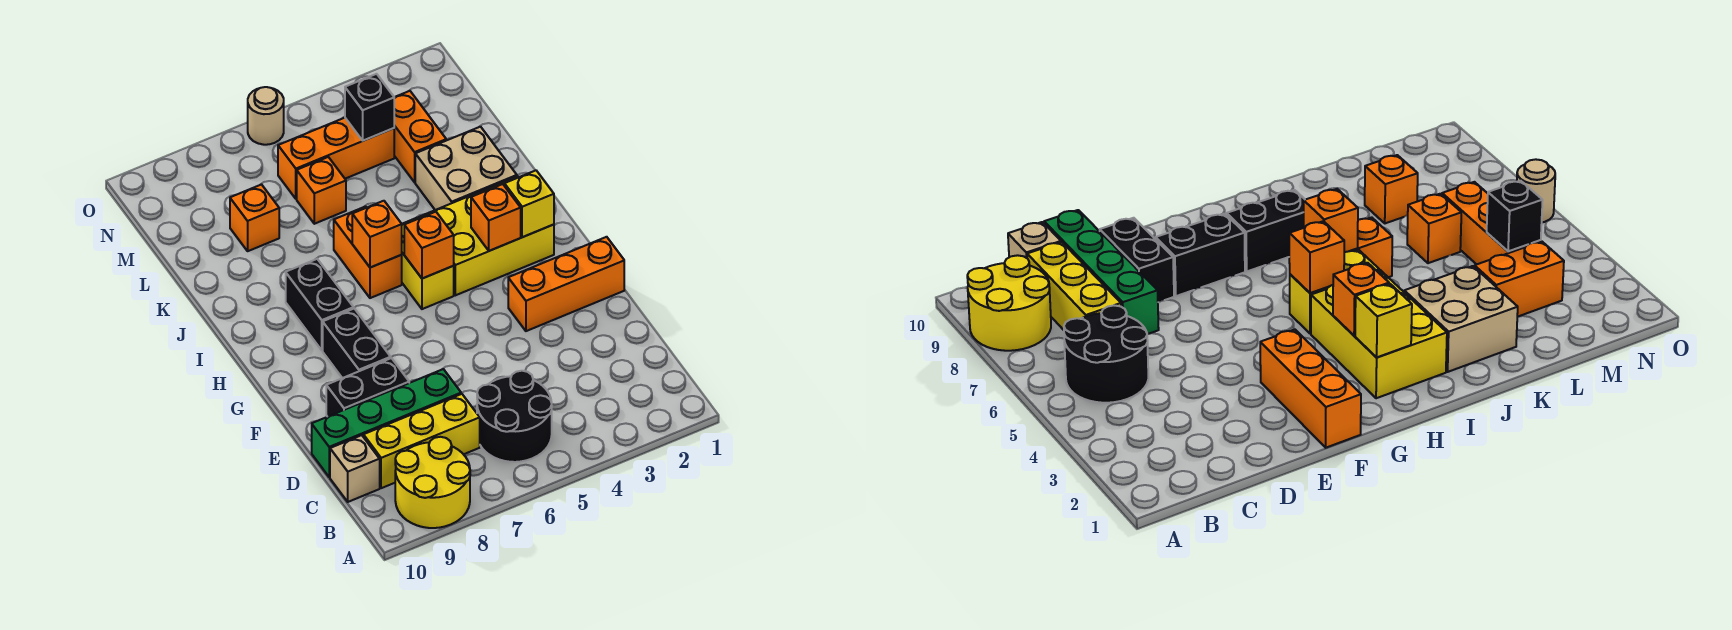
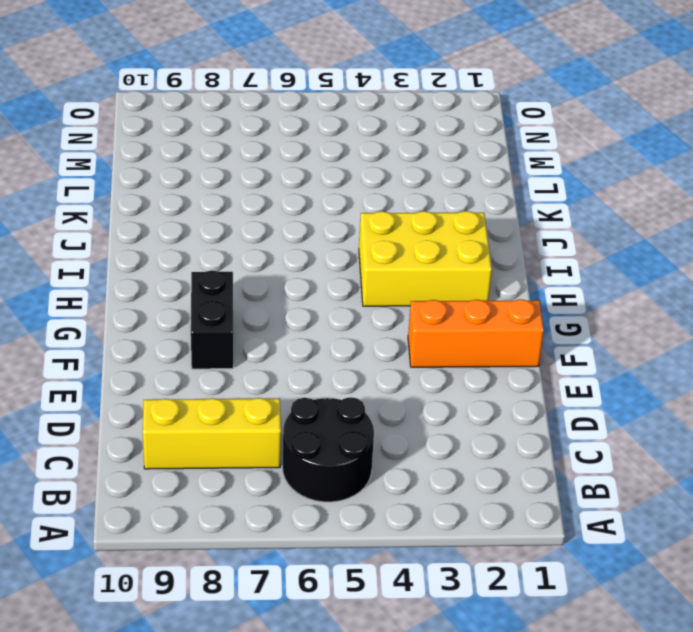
none -> yellow round brick A8:B9 level 1
none -> tan brick C10 level 1
none -> green brick D7:D10 level 1

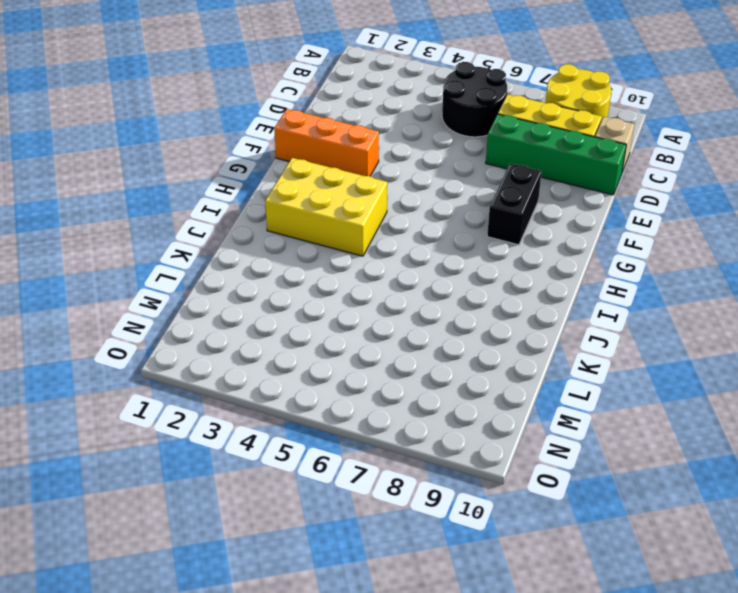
none -> black brick E8:E9 level 1
none -> yellow brick H5:I5 level 1
none -> black brick H8:I8 level 1

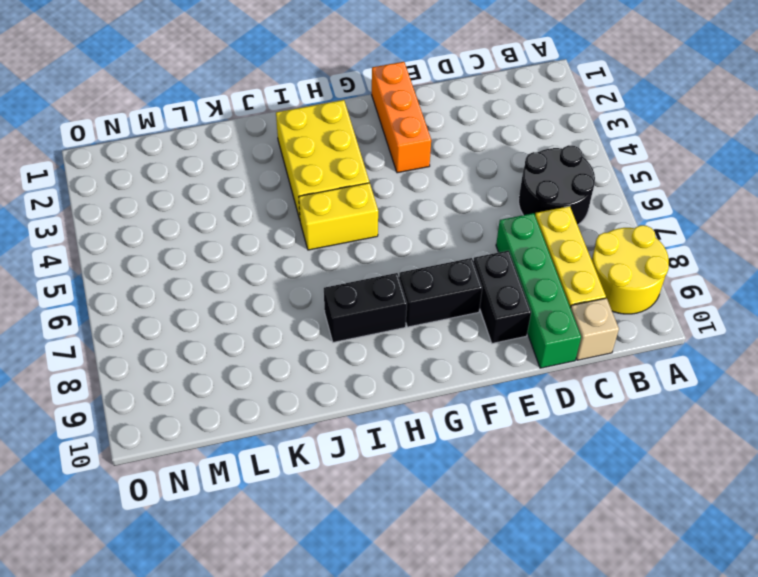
none -> orange brick I6:J6 level 1
none -> tan brick J2:K3 level 1
none -> orange brick L3:M3 level 1

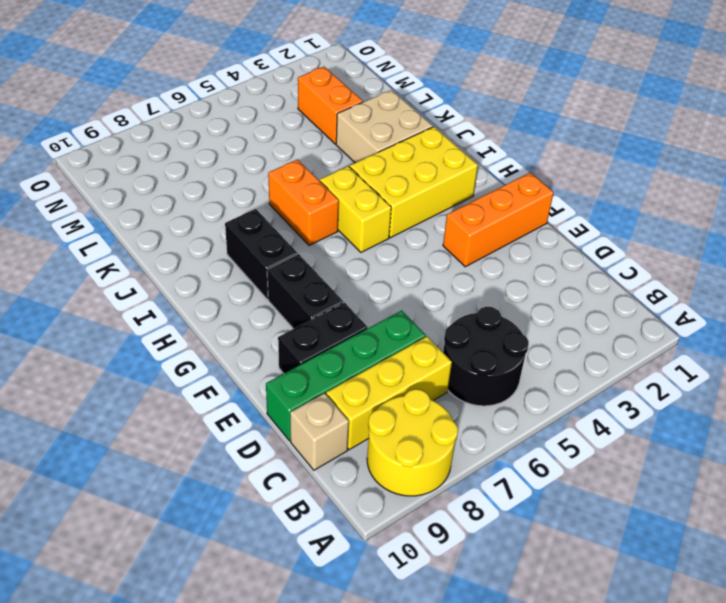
none -> orange brick L6 level 1
none -> orange brick L8 level 1
none -> orange brick M4:M6 level 1

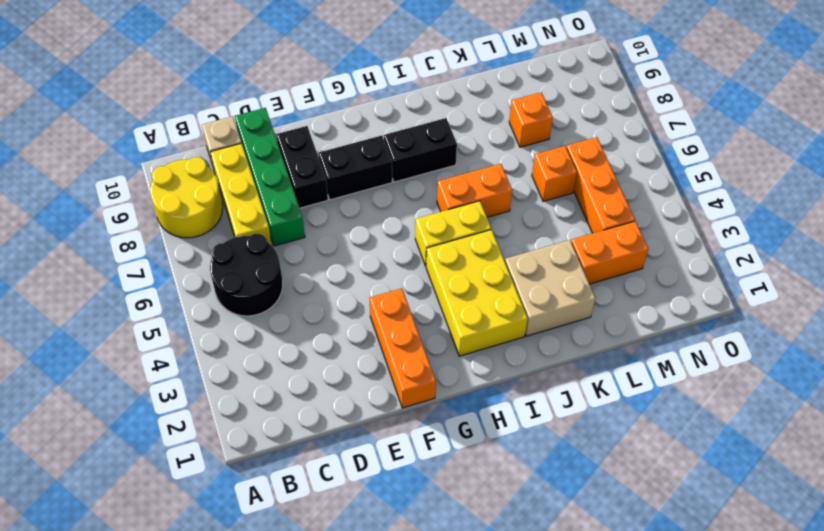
none -> tan round brick O6 level 1
none -> yellow brick H2 level 2
none -> orange brick H3 level 2

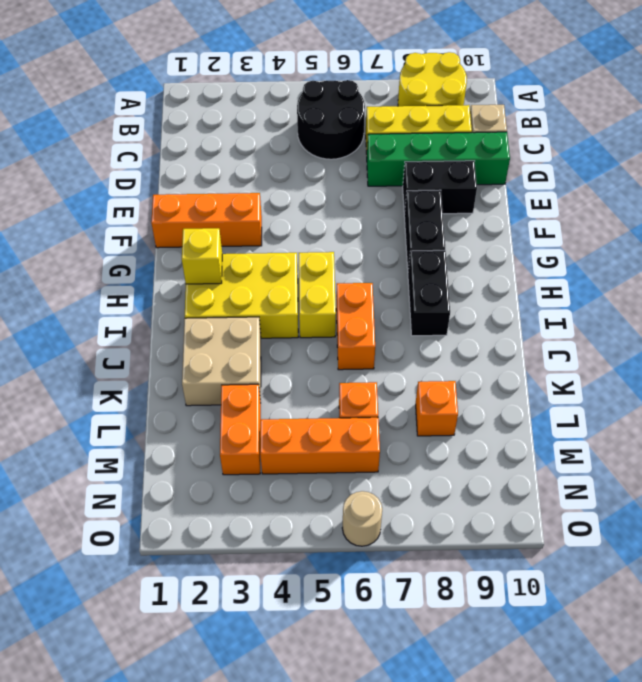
none -> orange brick H3 level 2
none -> orange brick H5 level 2
none -> orange brick I6 level 2

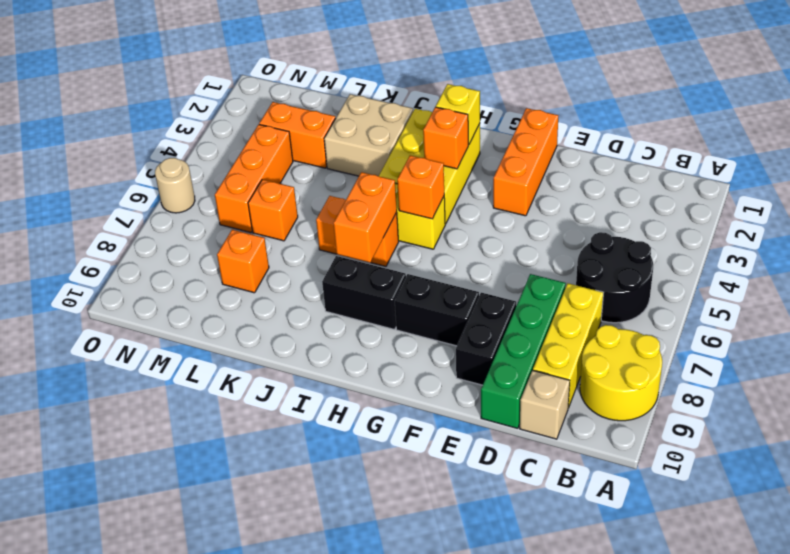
orange brick I6:I7 level 2 -> orange brick I6 level 2
none -> black brick M4 level 2

